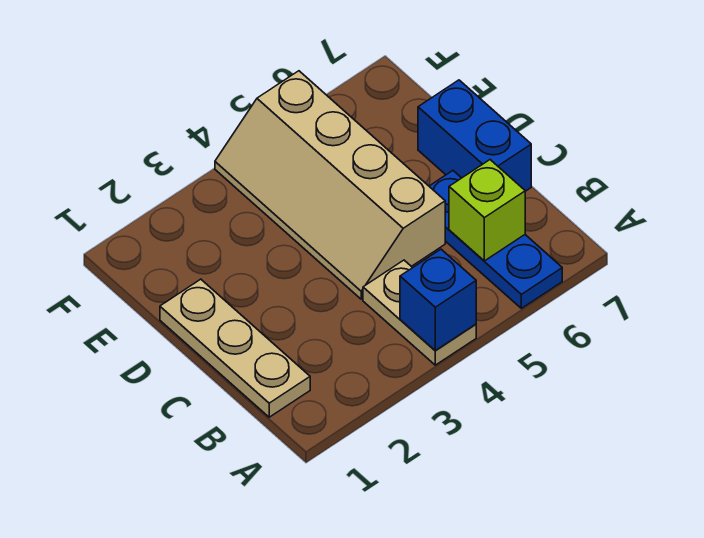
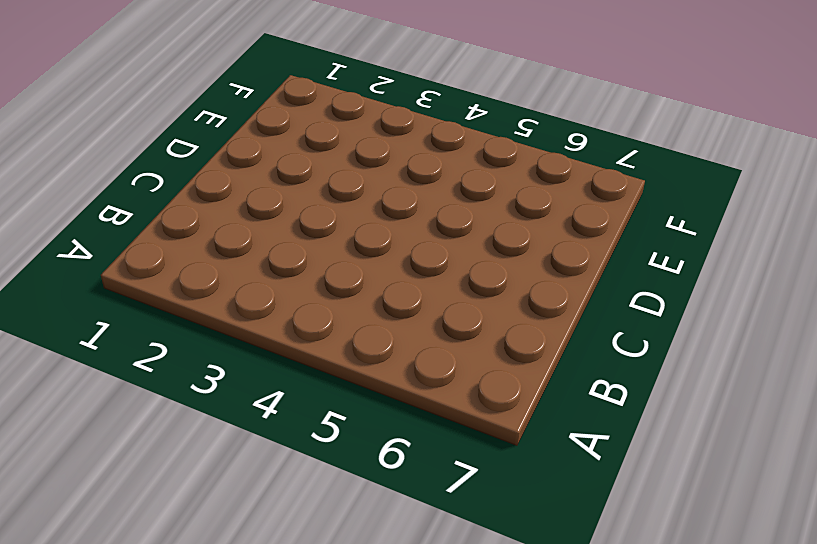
none -> tan plate A4:B4 level 1
none -> blue plate A6:C6 level 1

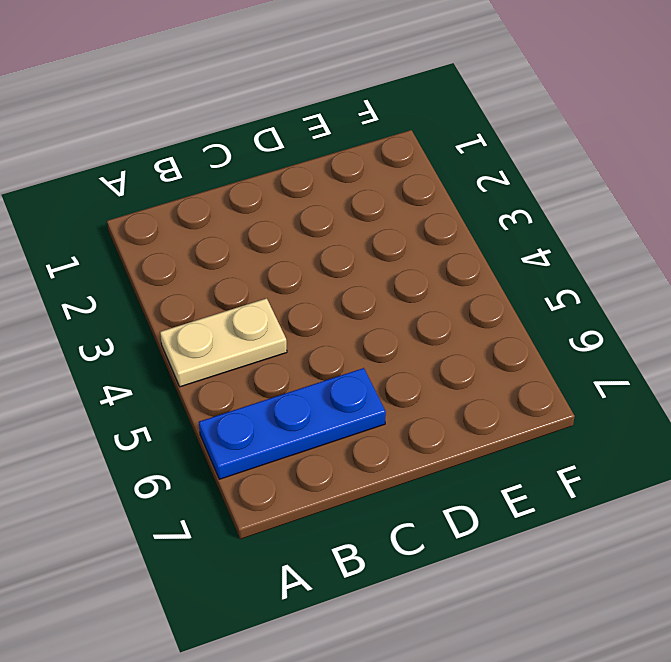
none -> tan plate B1:D1 level 1
none -> tan slope C4:F5 level 1 top 5

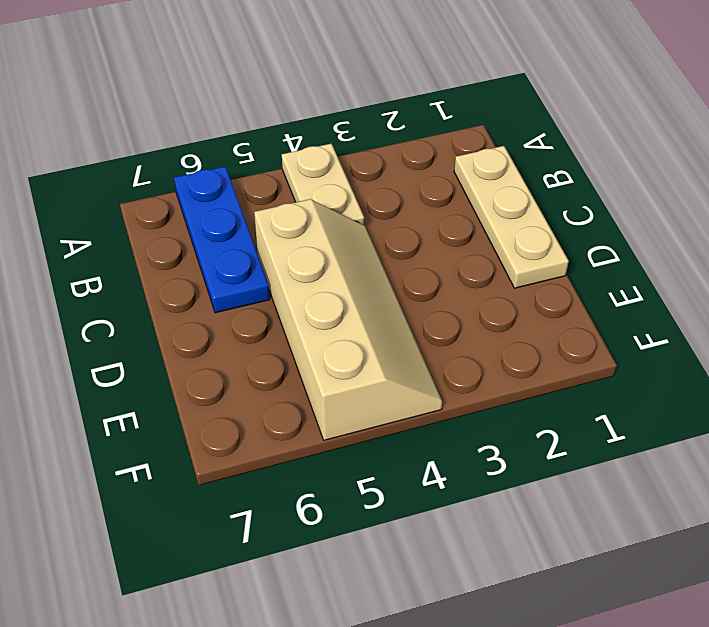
none -> blue brick C7:D7 level 1
none -> blue brick A4 level 2

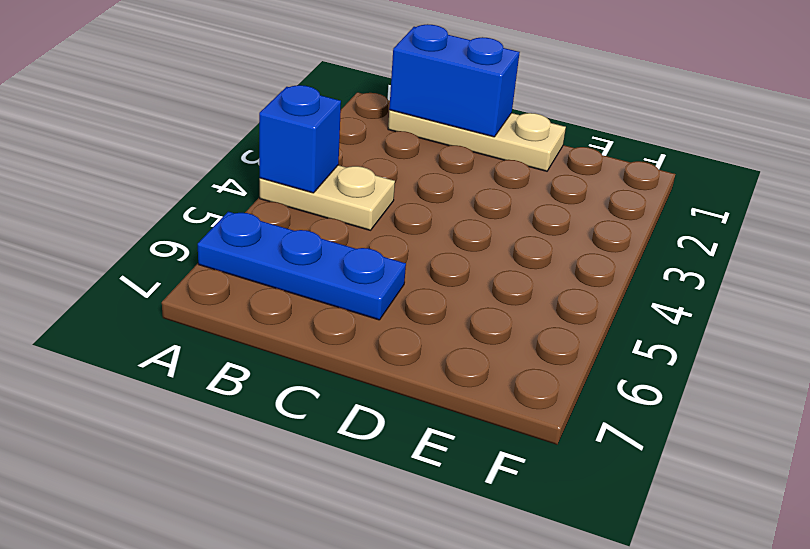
blue brick B1:C1 level 2 -> blue brick C7:D7 level 1
none -> tan slope C4:F5 level 1 top 5
none -> lime brick B6 level 2

